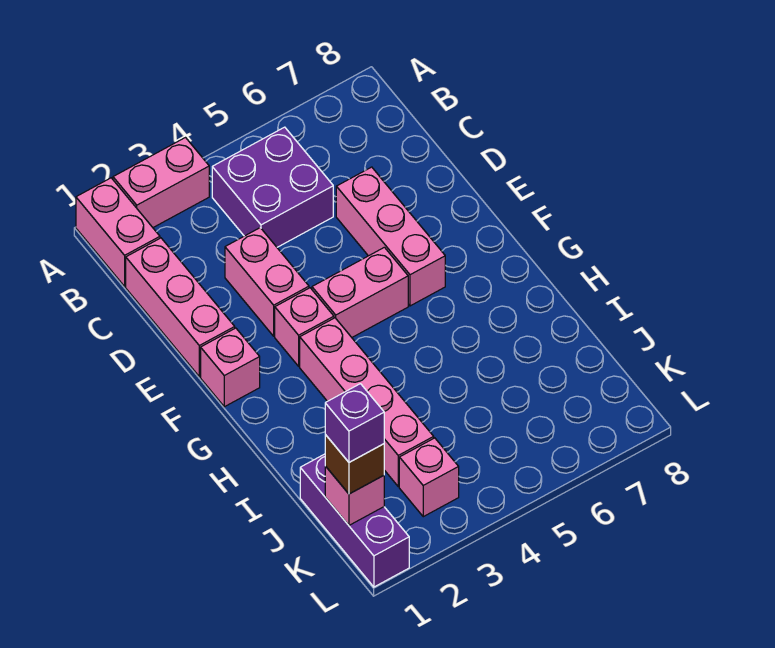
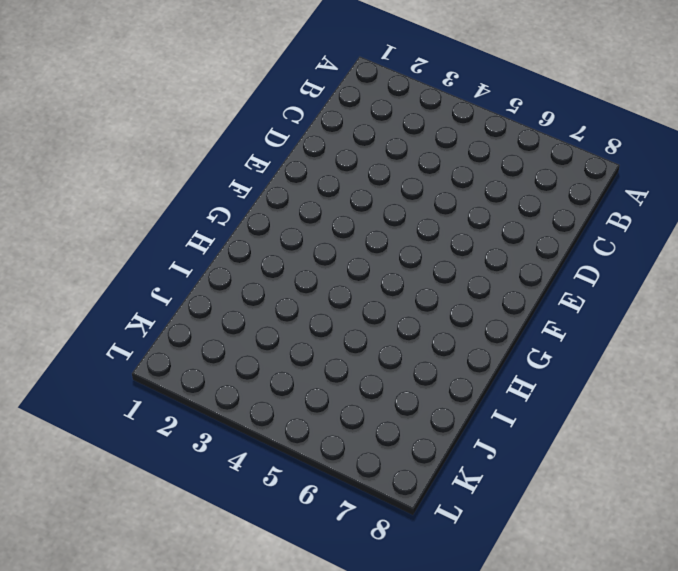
none -> pink brick A1:B1 level 1
none -> pink brick A2:A3 level 1
none -> purple brick B4:C5 level 1

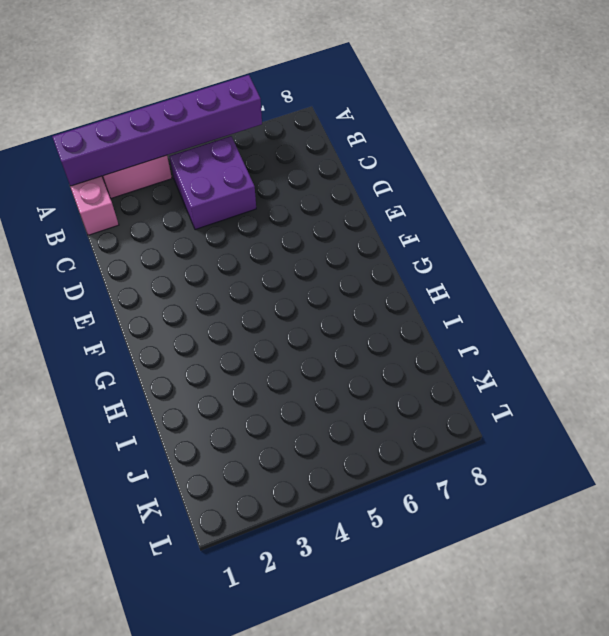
purple brick A1:A6 level 2 -> none
none -> pink brick C1:E1 level 1
none -> pink brick D3:E3 level 1
none -> pink brick D6:F6 level 1

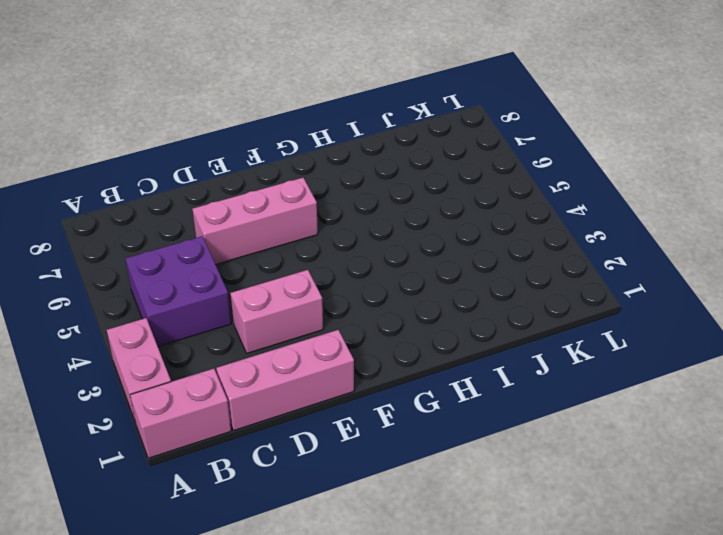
none -> pink brick F1 level 1
none -> pink brick F3 level 1
none -> pink brick F4:F5 level 1

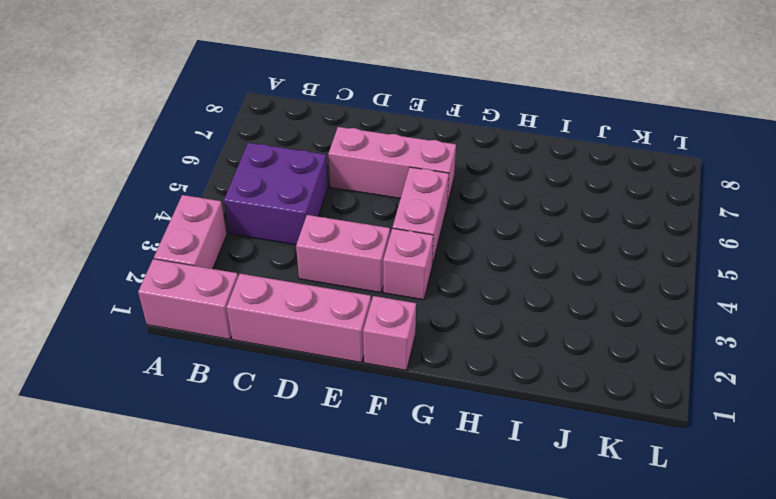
none -> pink brick G3:J3 level 1
none -> purple brick J1:L1 level 1
none -> pink brick K3 level 1

